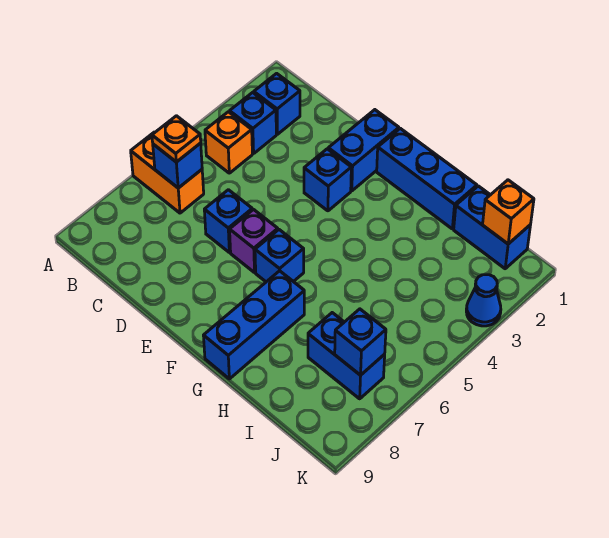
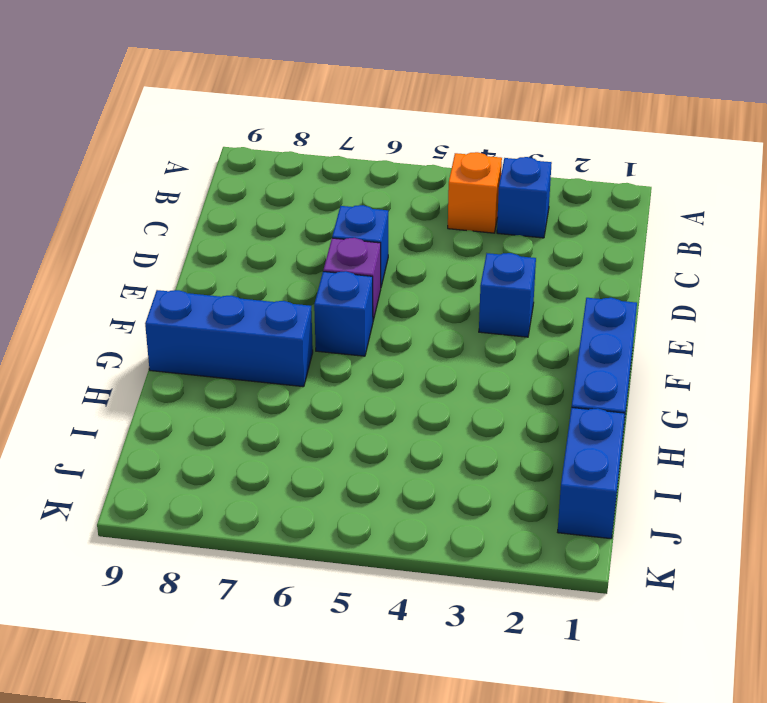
none -> orange brick A6:B6 level 1
none -> blue brick B2 level 1
none -> blue brick E1:E2 level 1

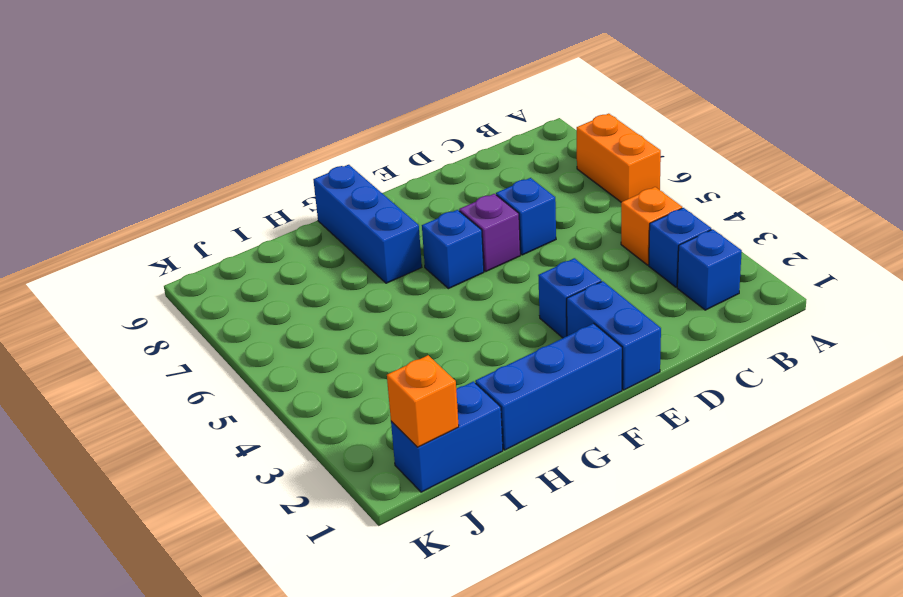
orange brick A6:A7 level 1 -> orange brick A6:B6 level 1
none -> blue brick I7:J7 level 1
none -> blue cone K3 level 1
none -> blue brick B6 level 2

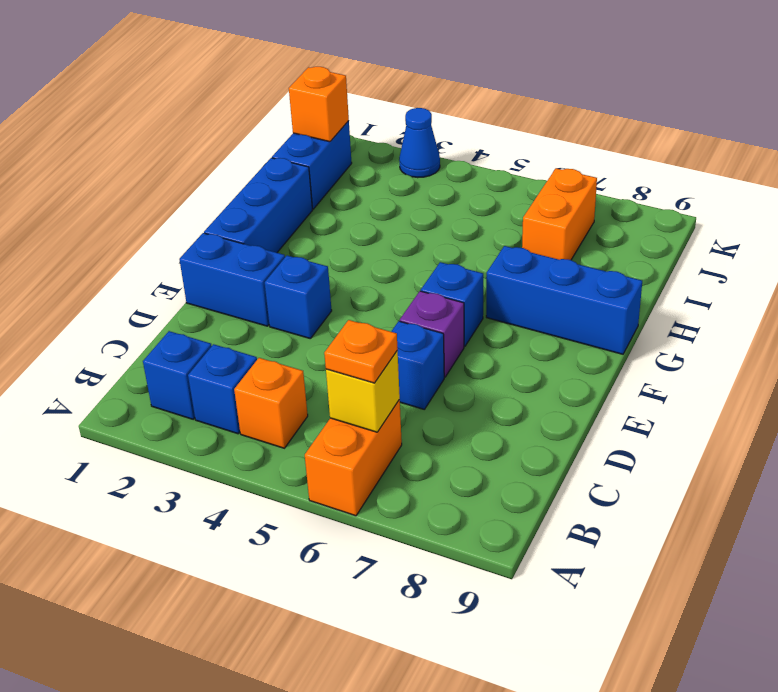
yellow brick B6 level 2 -> blue brick B6 level 2
orange brick I7:J7 level 1 -> blue brick I7:J7 level 1
none -> blue brick J7 level 2

